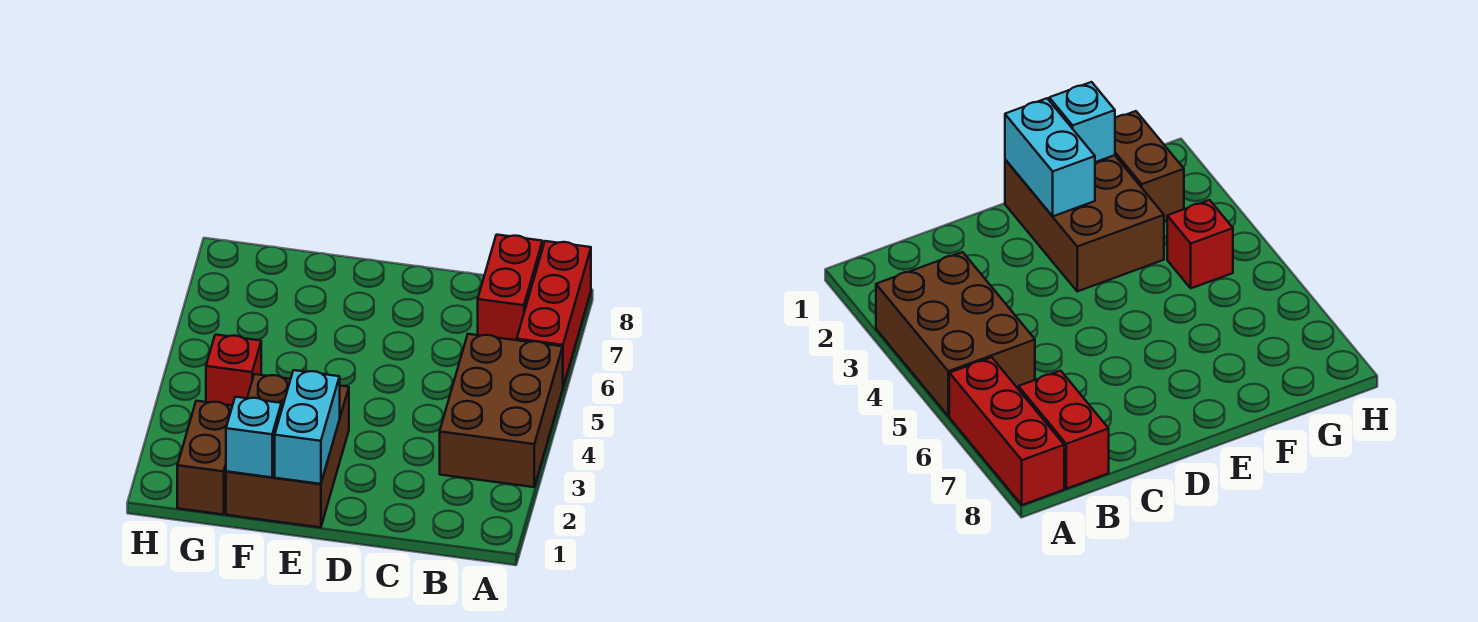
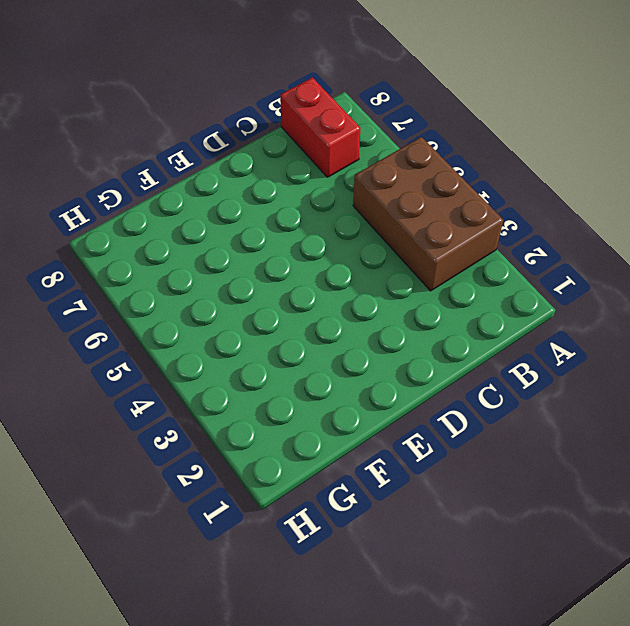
none -> red brick A6:A8 level 1
none -> brown brick E1:F3 level 1

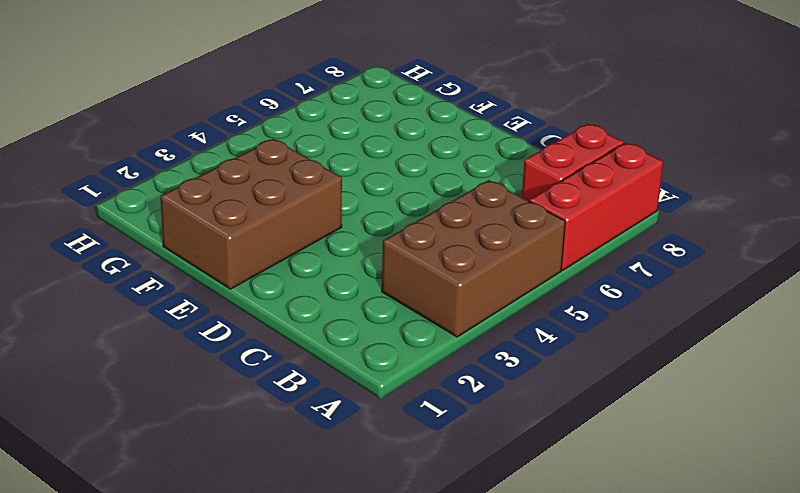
none -> brown brick G1:G2 level 1
none -> red brick G4 level 1

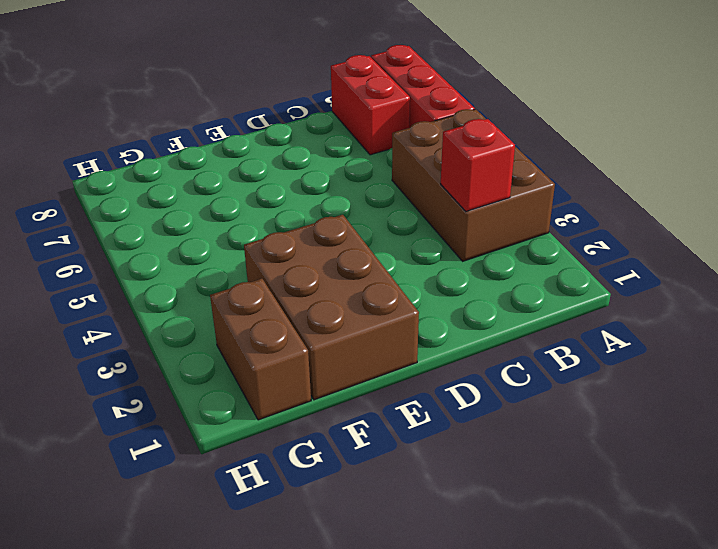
red brick B3 level 2 -> red brick G4 level 1
none -> cyan brick E1:E2 level 2
none -> cyan brick F1 level 2

